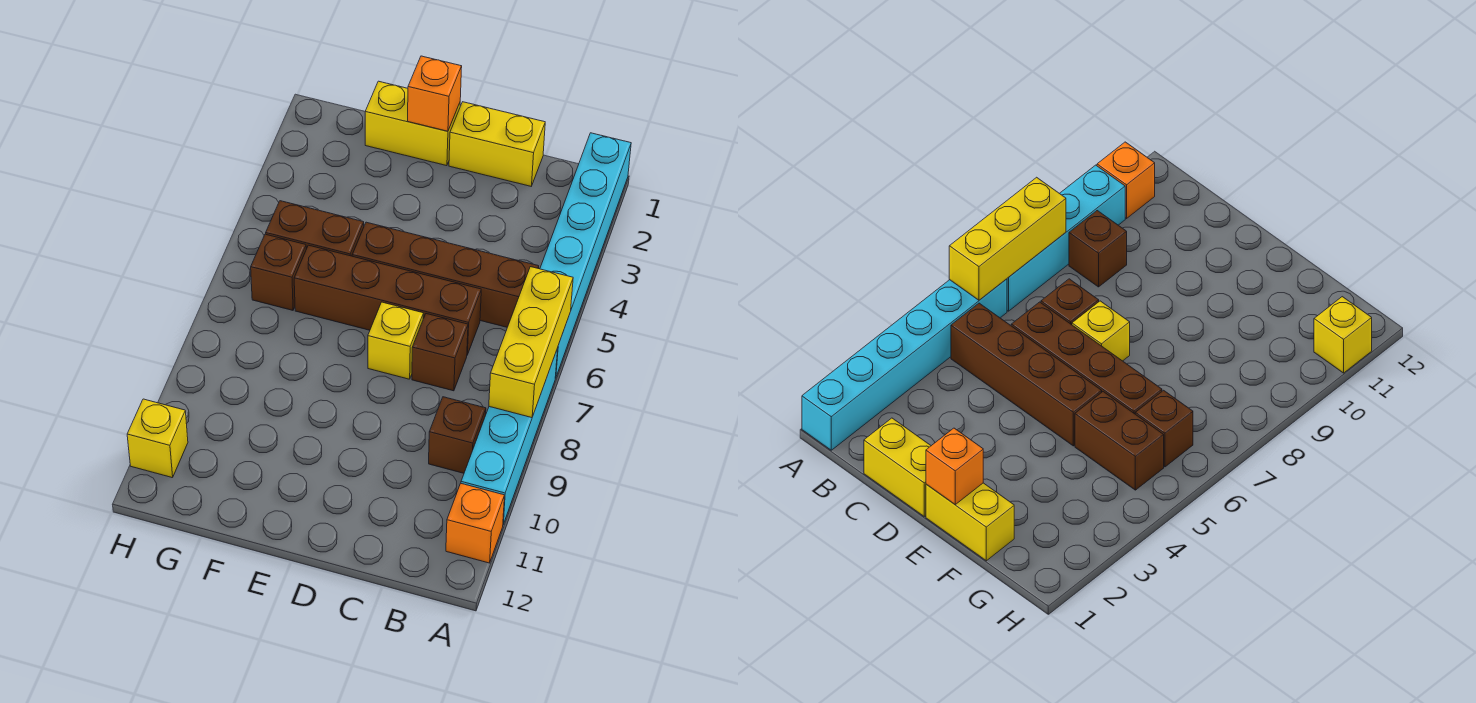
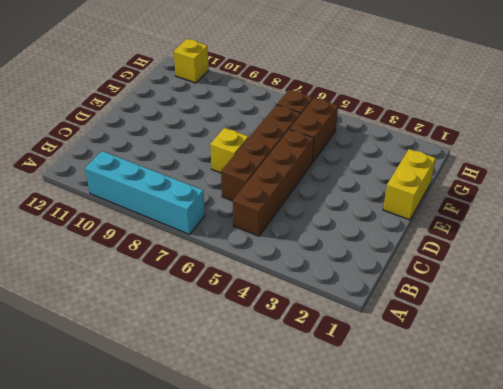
none -> cyan brick A1:A6 level 1
none -> orange brick A11 level 1
none -> brown brick B9 level 1

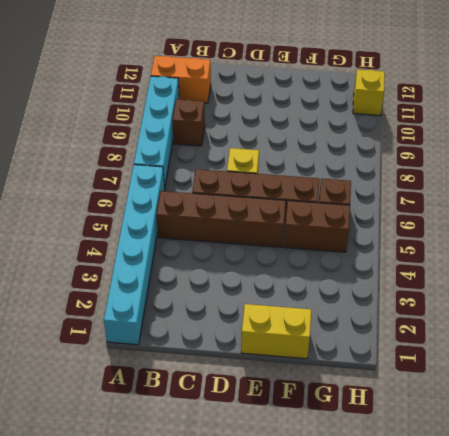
orange brick A11:B11 level 1 -> orange brick A11 level 1
none -> yellow brick C1:D1 level 1
none -> brown brick C7 level 1
none -> yellow brick A6:A8 level 2

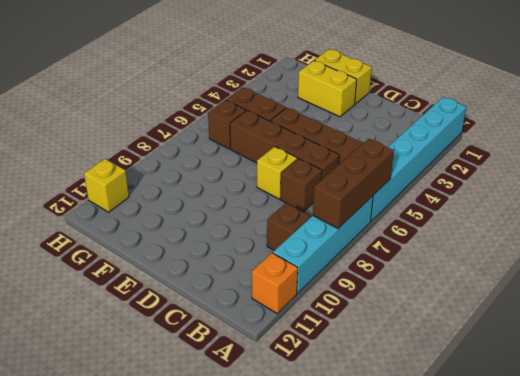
brown brick A6:A8 level 2 -> yellow brick A6:A8 level 2
yellow brick E2:F2 level 1 -> yellow brick C1:D1 level 1
none -> orange brick E1 level 2

